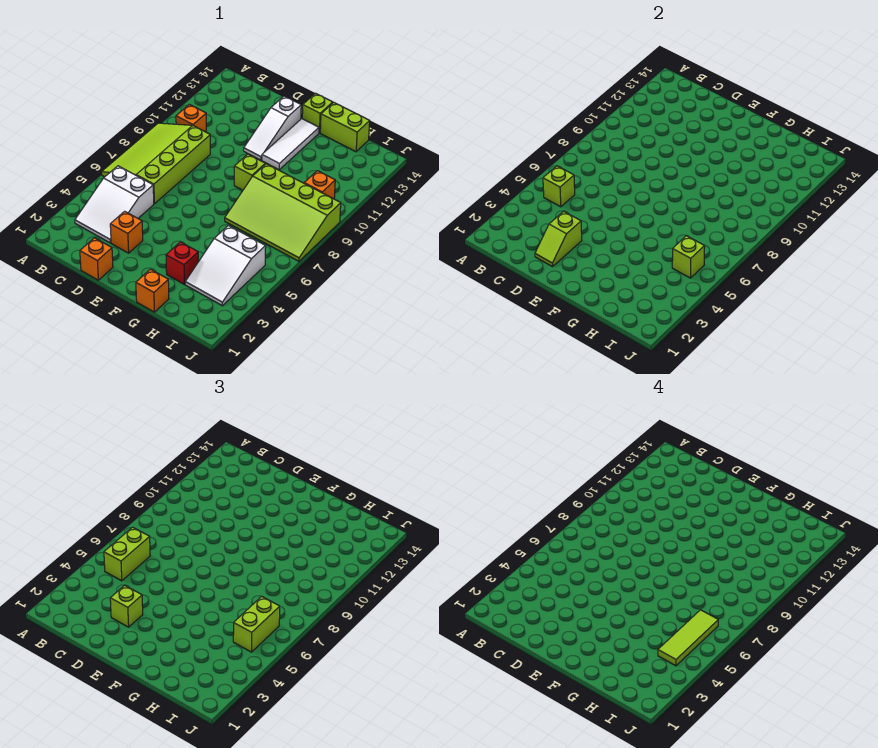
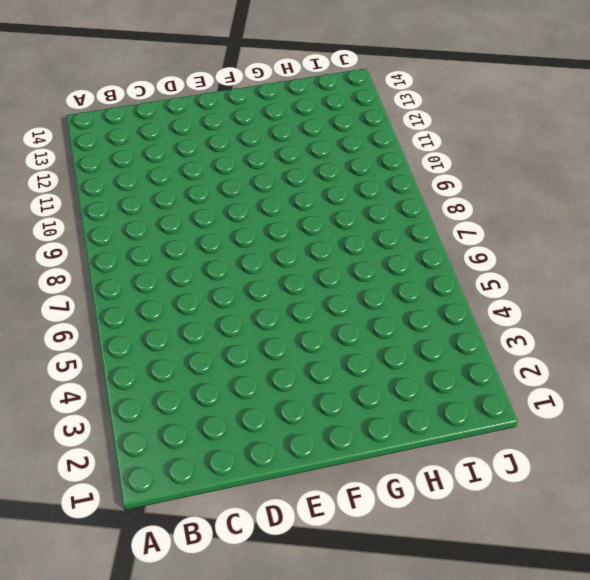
none -> lime slope A6:C9 level 1 top C
none -> white slope B3:C5 level 1 top 5
none -> orange brick B10 level 1

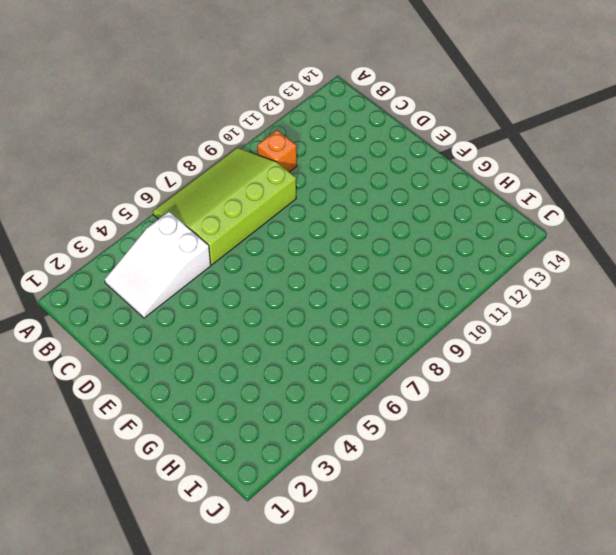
none -> orange brick D1 level 1
none -> orange brick D3 level 1
none -> white slope E11:E13 level 1 top 13

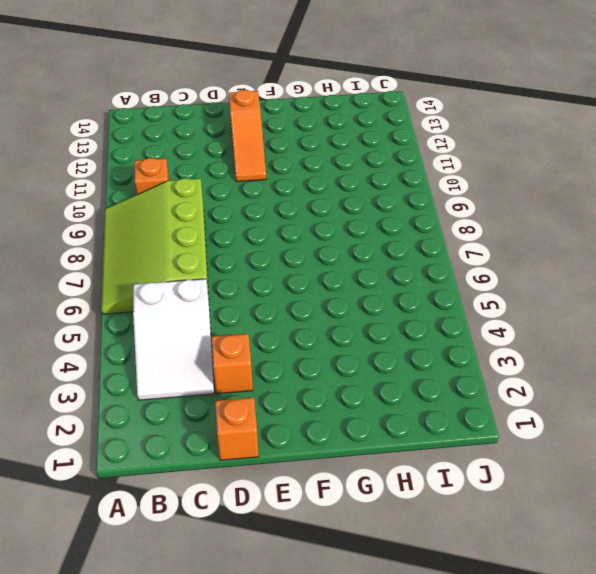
orange slope E11:E13 level 1 top 13 -> white slope E11:E13 level 1 top 13
none -> lime brick F9 level 1
none -> white tile F11:F13 level 1
none -> lime brick F14 level 1

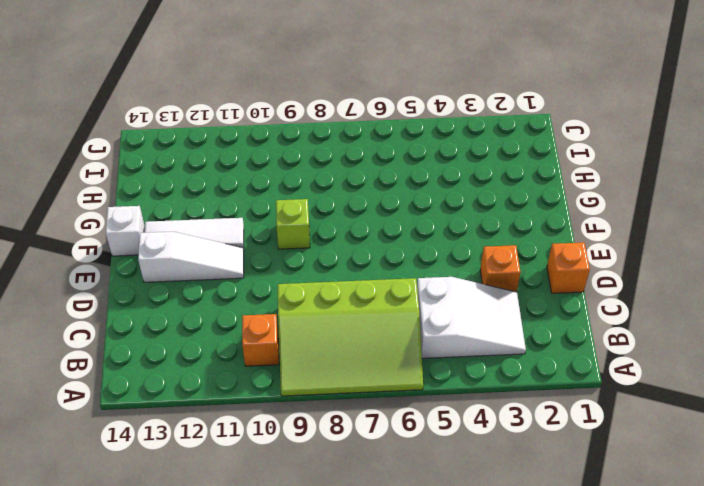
white brick F14 level 1 -> lime brick F14 level 1
none -> orange brick G1 level 1
none -> red brick G3 level 1
none -> lime slope G7:J9 level 1 top 9

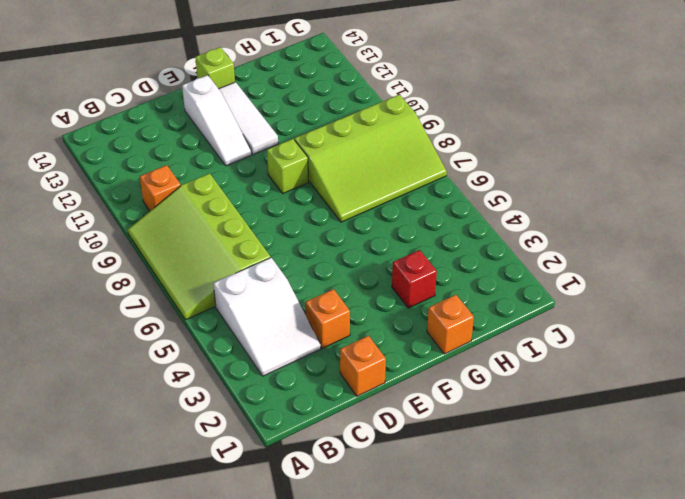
none -> lime brick G14:H14 level 1
none -> white slope H3:I5 level 1 top 5
none -> orange brick I10 level 1

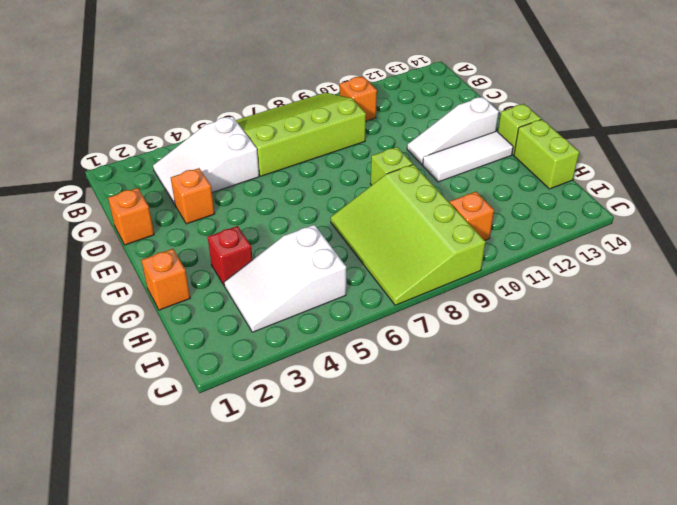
none -> lime brick B5 level 2
none -> lime slope D2:D3 level 2 top 3
none -> lime brick I5 level 2

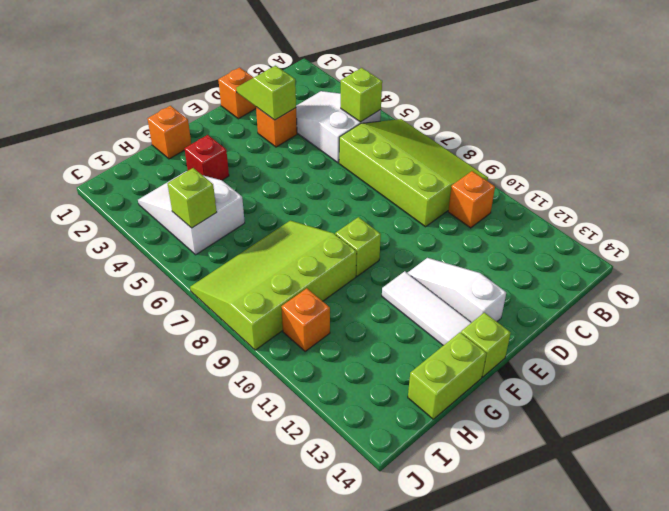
none -> lime brick B5:B6 level 3
none -> lime brick D3 level 3
none -> lime brick I5:I6 level 3

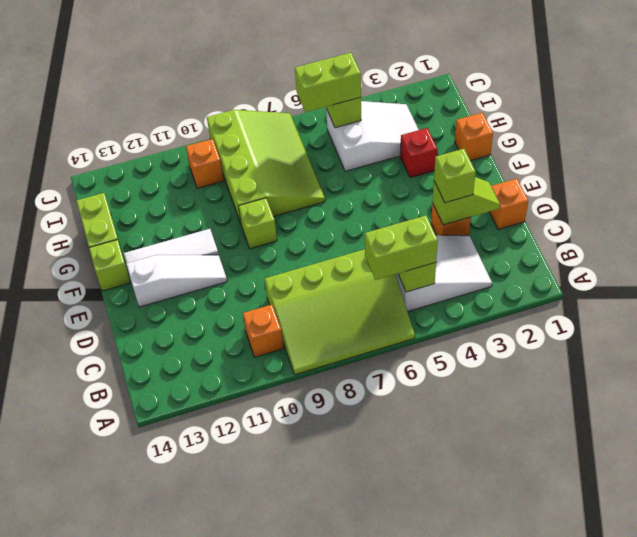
none -> lime tile I4:I6 level 4

